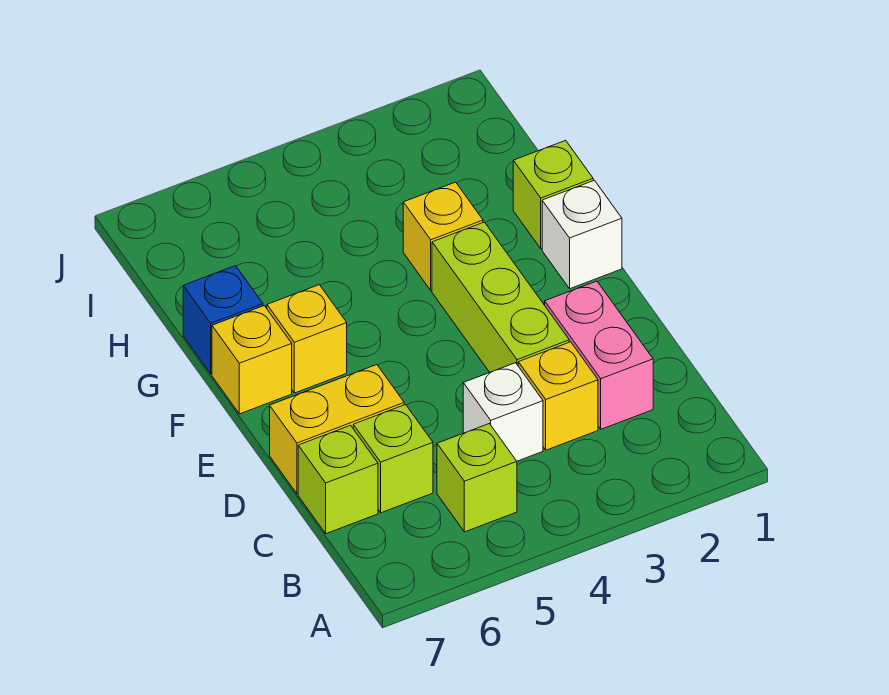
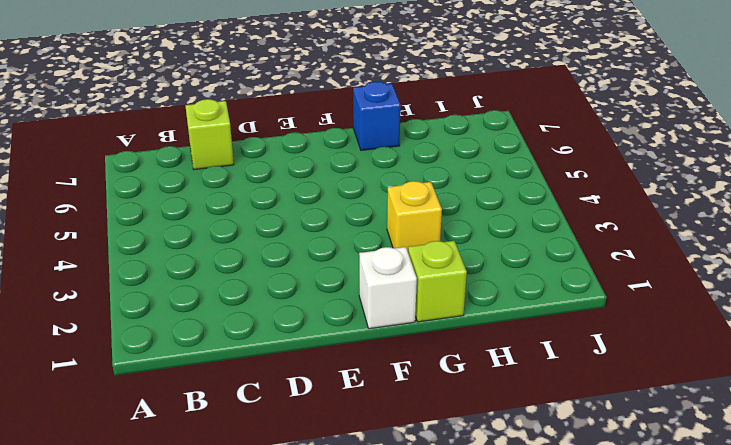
none -> lime brick B5 level 1
none -> pink brick C2:D2 level 1
none -> yellow brick C3 level 1

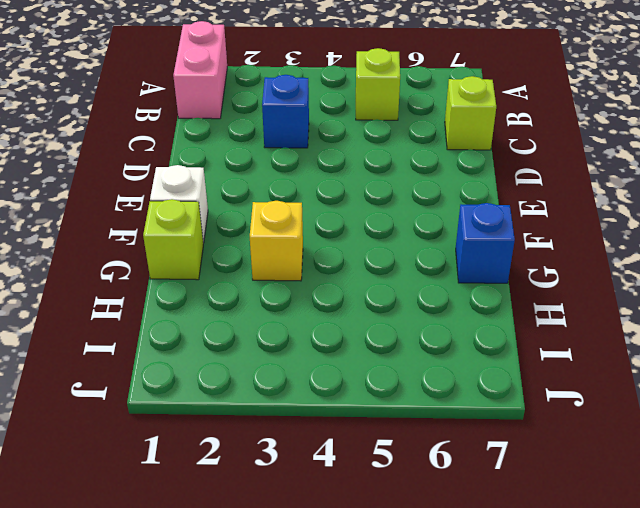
pink brick A1:B1 level 1 -> pink brick C2:D2 level 1
blue brick C3 level 1 -> yellow brick C3 level 1
none -> white brick C4 level 1
none -> lime brick C6 level 1
none -> lime brick D3:F3 level 1

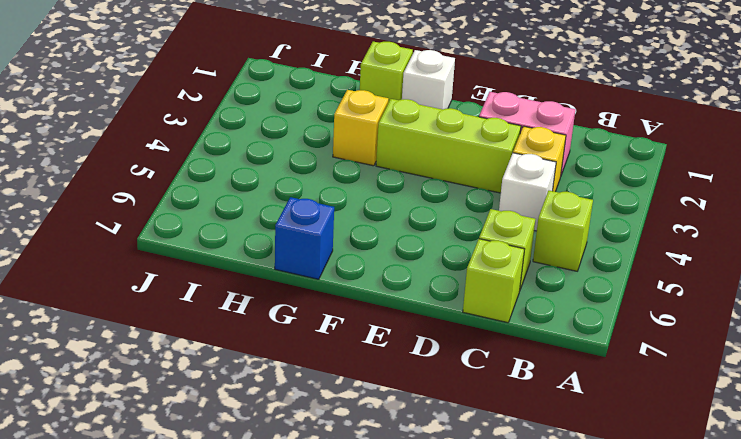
none -> yellow brick D6:D7 level 1
none -> yellow brick F6 level 1
none -> yellow brick F7 level 1

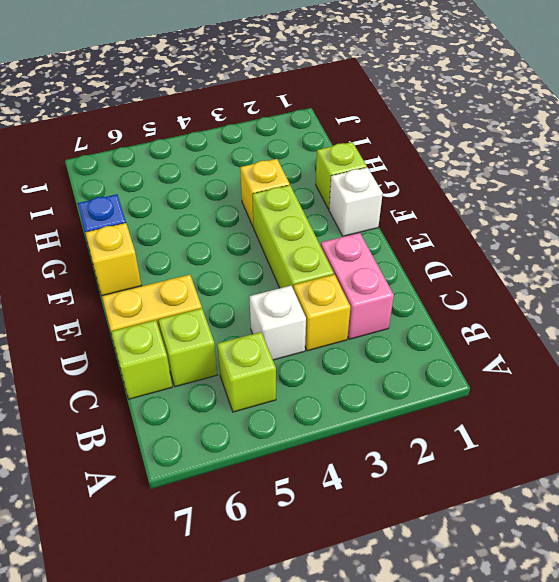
none -> yellow brick F6 level 1

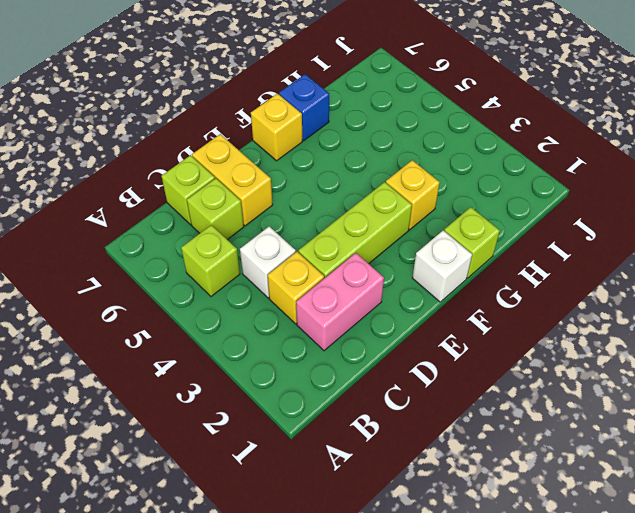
none -> yellow brick F6 level 1

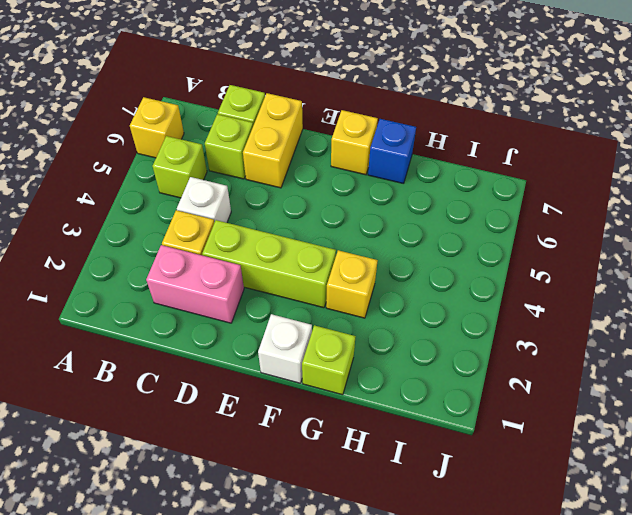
yellow brick A6 level 1 -> yellow brick F6 level 1

